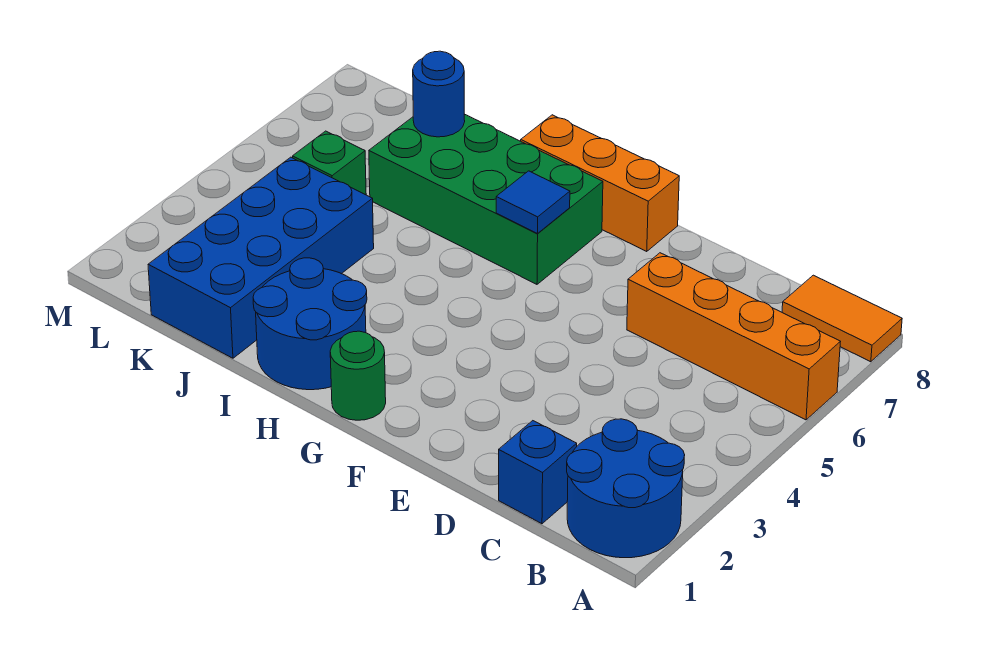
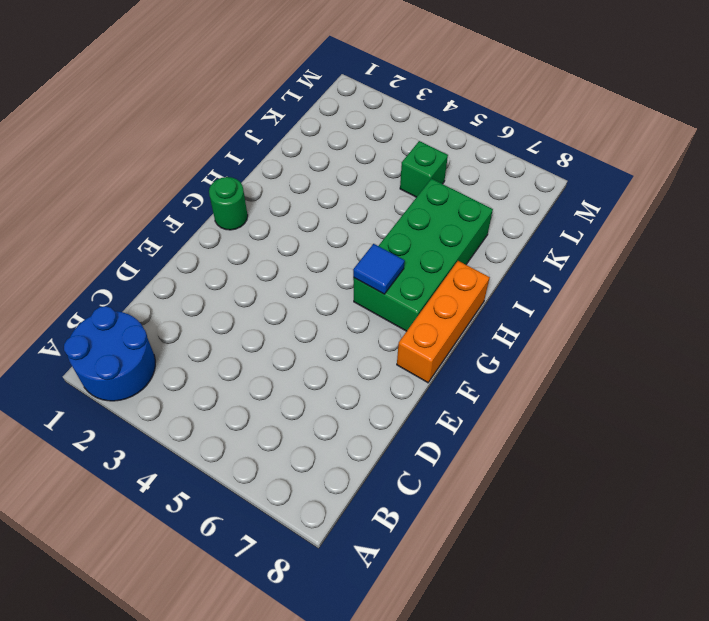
none -> orange brick A6:D6 level 1
none -> orange tile A8:B8 level 1
none -> blue brick C1 level 1

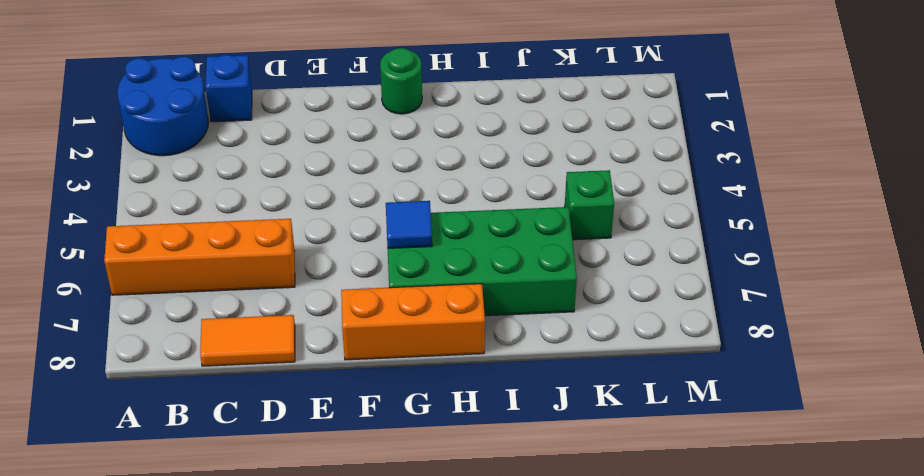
orange tile C8:D8 level 1 -> orange tile A8:B8 level 1
none -> blue round brick H1:I2 level 1
none -> blue brick J1:K4 level 1
none -> blue round brick J7 level 2

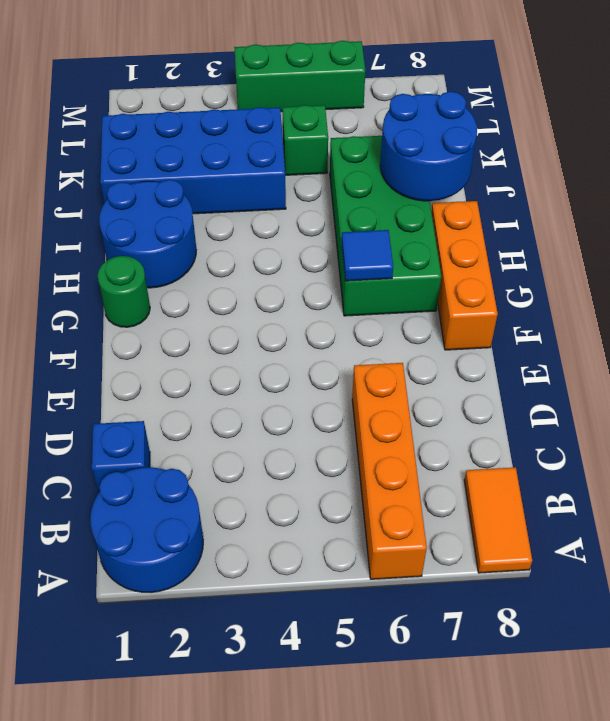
blue round brick I7:J8 level 2 -> blue round brick J7 level 2
green brick M4:M6 level 1 -> none

